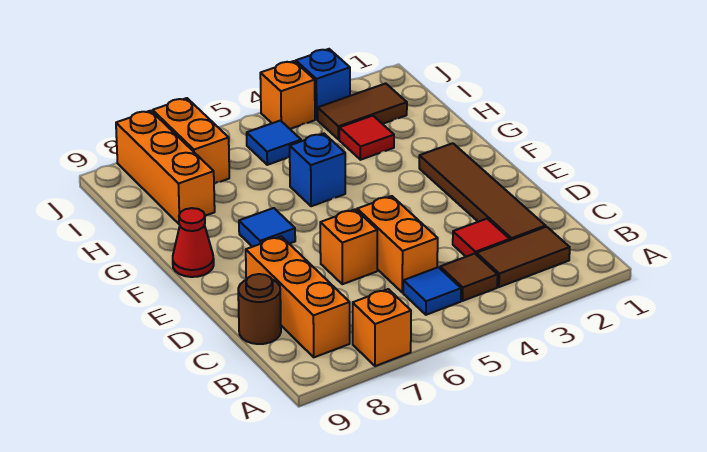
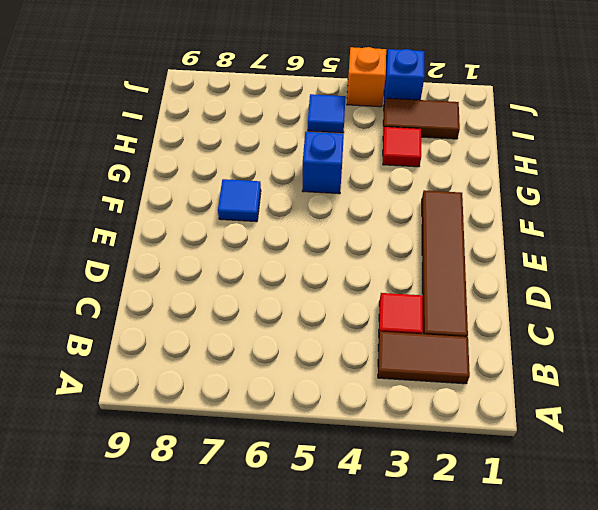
none -> orange brick A7 level 1
none -> brown tile B4 level 1
none -> blue tile B5 level 1

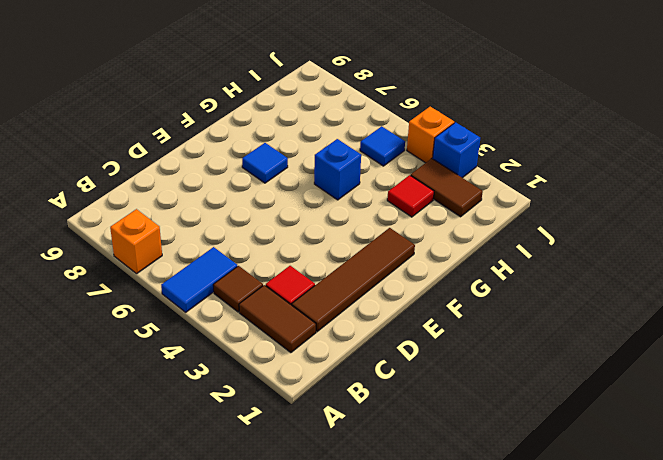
blue tile A5:B5 level 1 -> blue tile B5 level 1
none -> orange brick B8:D8 level 1
none -> orange brick C5:D5 level 1
none -> brown round brick C9 level 1

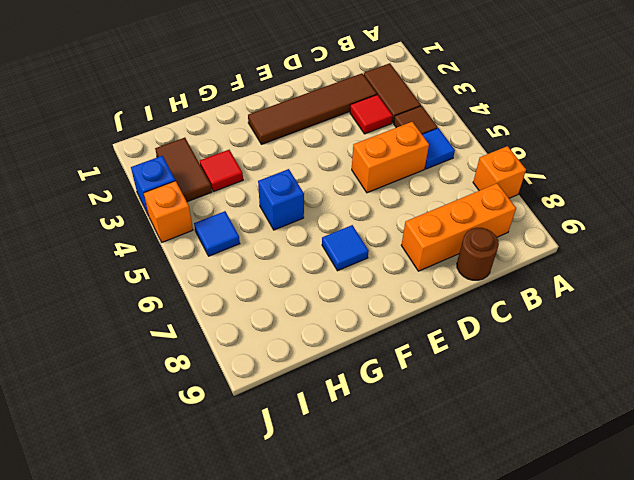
none -> orange brick D6 level 1
none -> red cone F9 level 1
none -> orange brick H8:J8 level 1

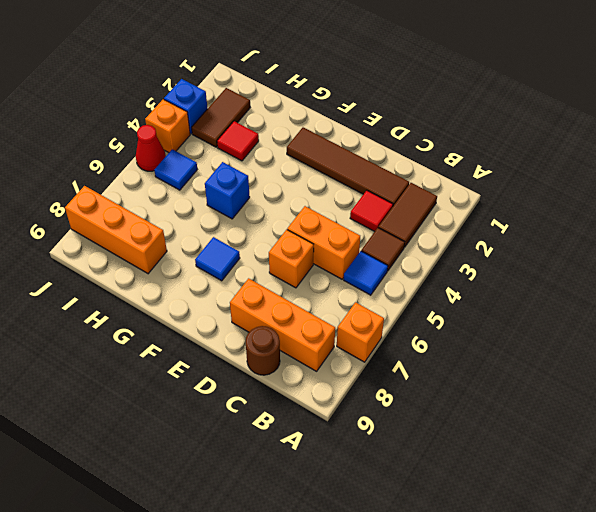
red cone J5 level 1 -> red cone F9 level 1
none -> orange brick I7:J7 level 1

